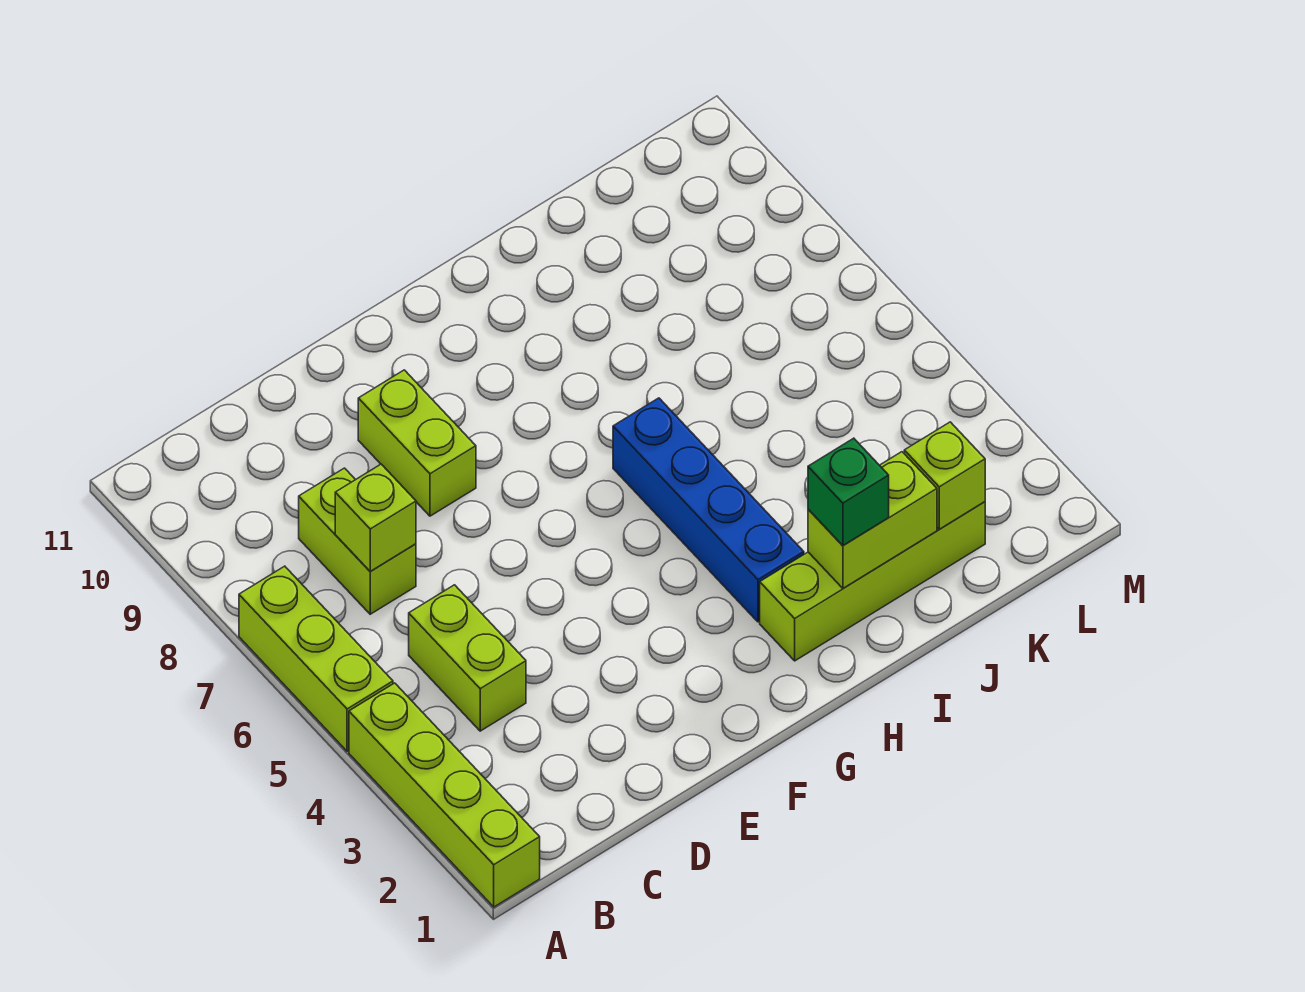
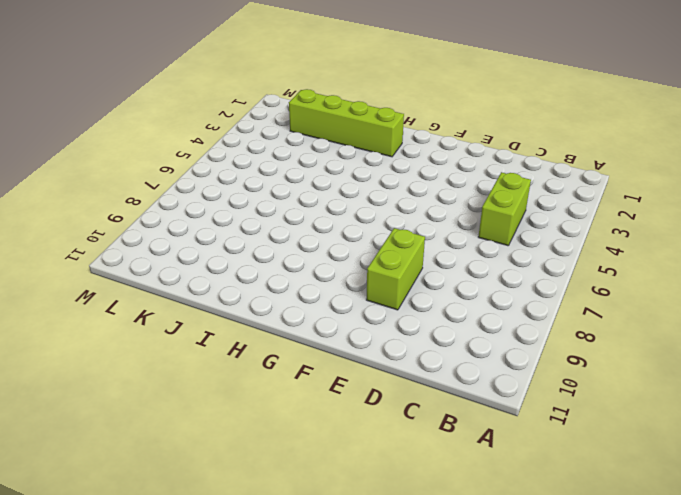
none -> lime brick A1:A4 level 1
none -> lime brick A5:A7 level 1

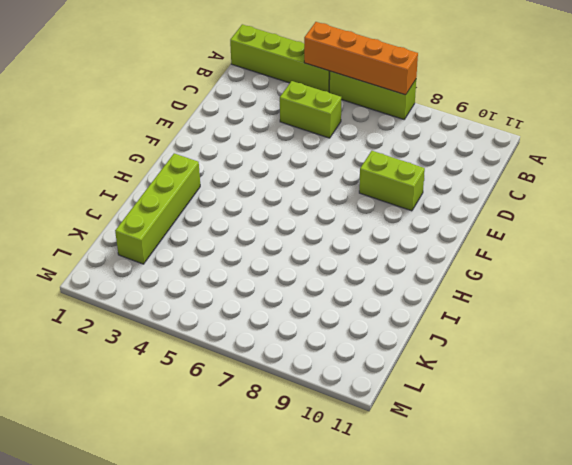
orange brick A4:A7 level 2 -> none
none -> lime brick C7:C8 level 1
none -> blue brick H3:H6 level 1

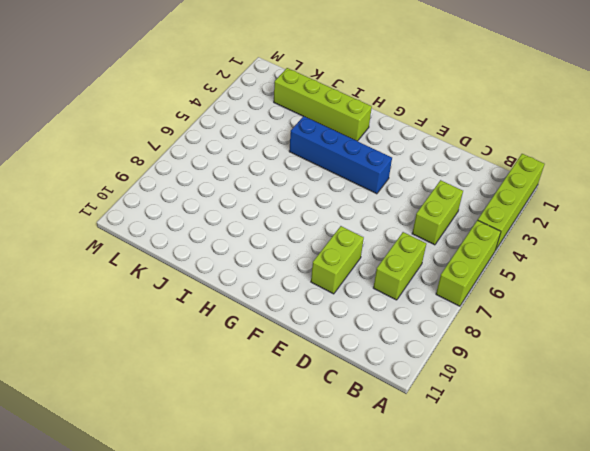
blue brick F4:I4 level 1 -> blue brick H3:H6 level 1
none -> lime brick C7 level 2
none -> lime brick I2:J2 level 2

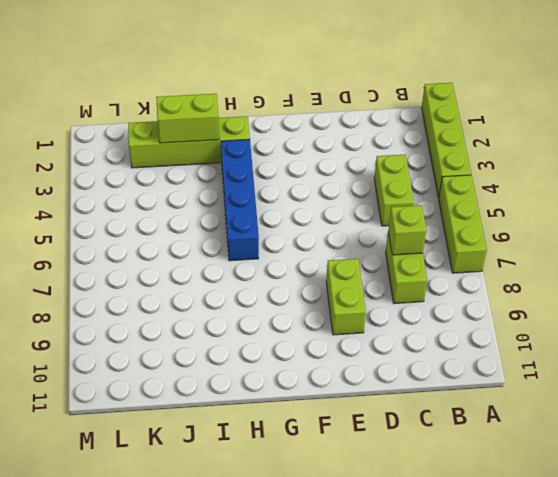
none -> lime brick K2 level 2
none -> green brick I2 level 3

